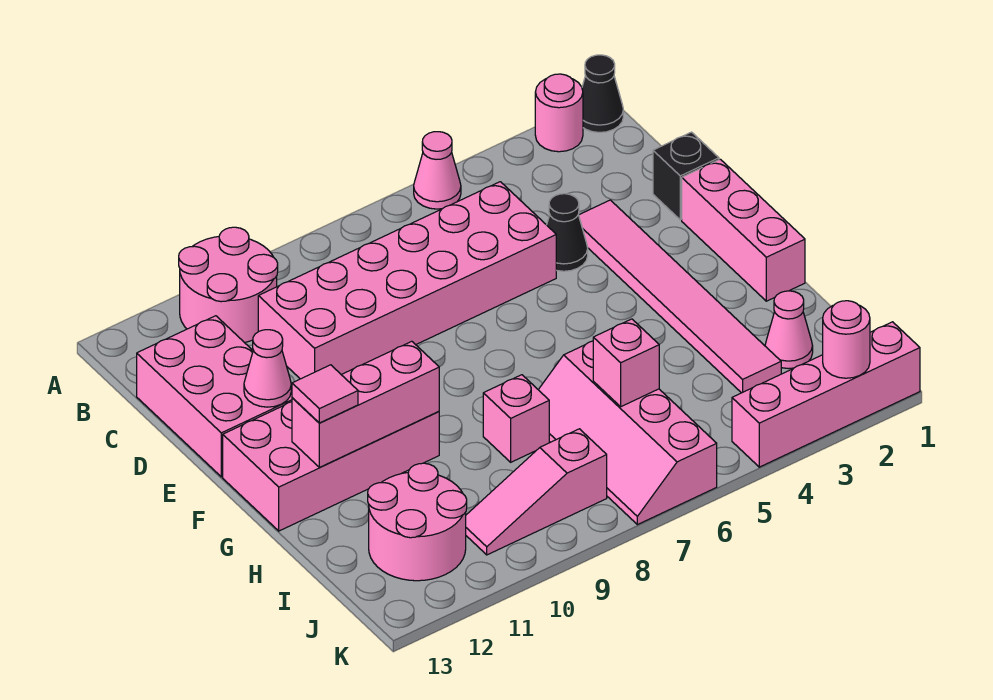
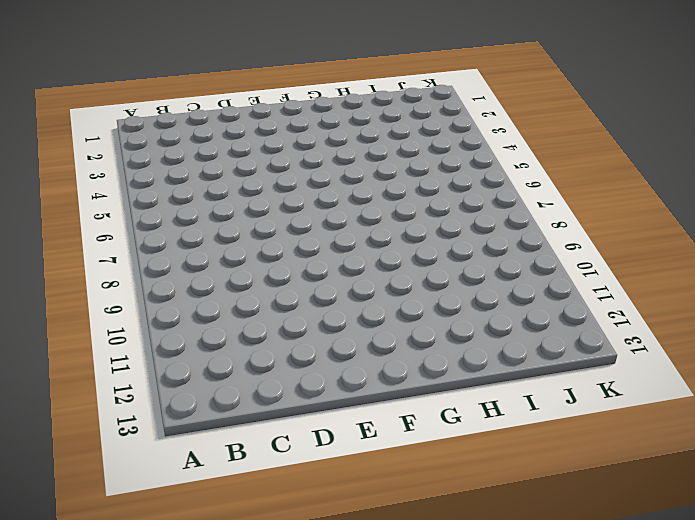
none -> black cone A1 level 1
none -> pink round brick A2 level 1
none -> pink cone A5 level 1

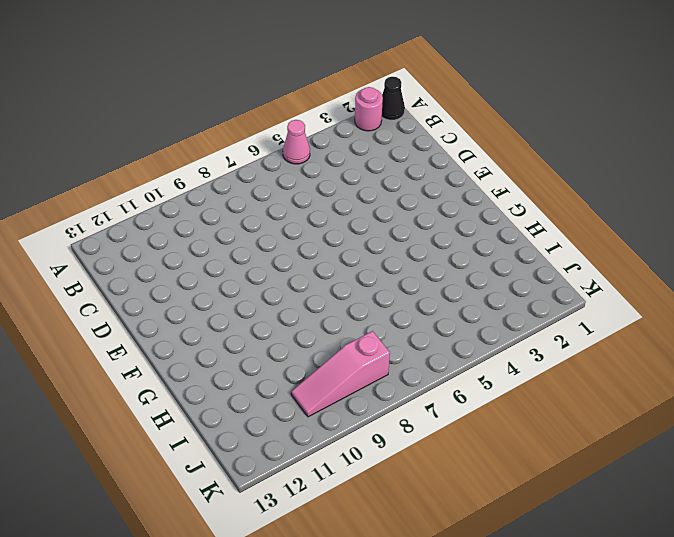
none -> pink round brick A10:B11 level 1
none -> pink brick C5:D10 level 1
none -> pink brick C12:E13 level 1

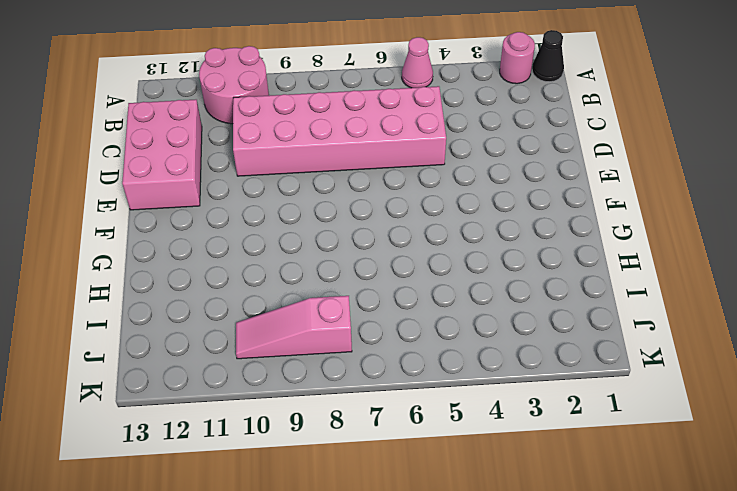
none -> black brick D1 level 1
none -> pink tile D3:I3 level 1
none -> black cone D4 level 1

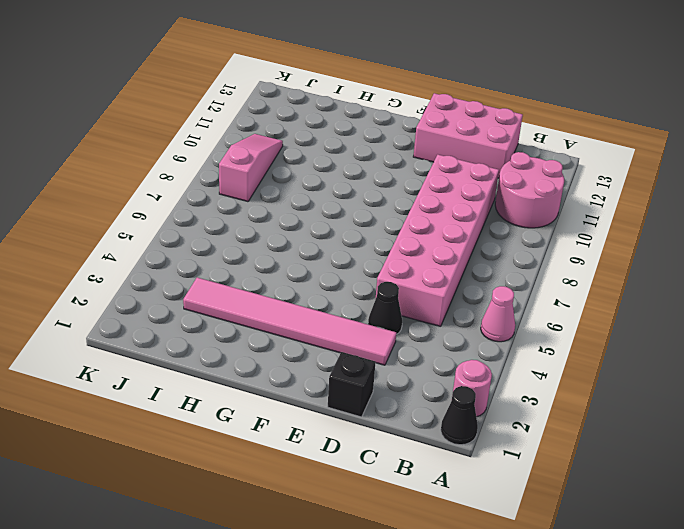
none -> pink brick E1:G1 level 1
none -> pink brick F10:G13 level 1
none -> pink slope H6:K7 level 1 top 6

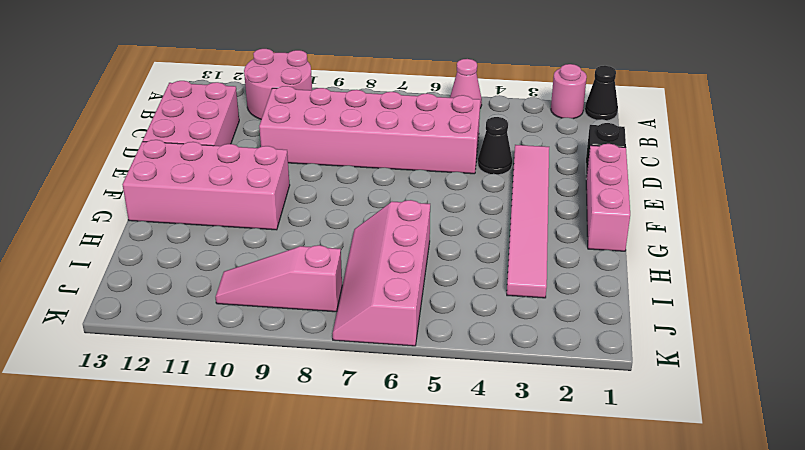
none -> pink brick H8 level 1
none -> pink cone I2 level 1
none -> pink round brick I11:J12 level 1

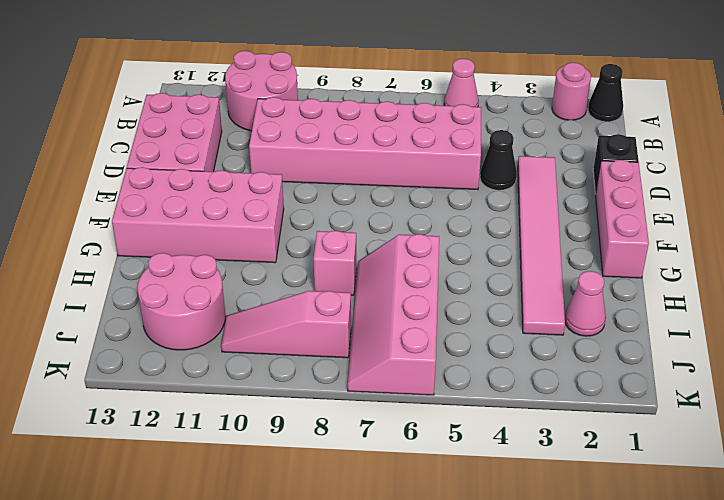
none -> pink brick K1:K4 level 1
none -> pink cone E12 level 2
none -> pink brick G10:G12 level 2

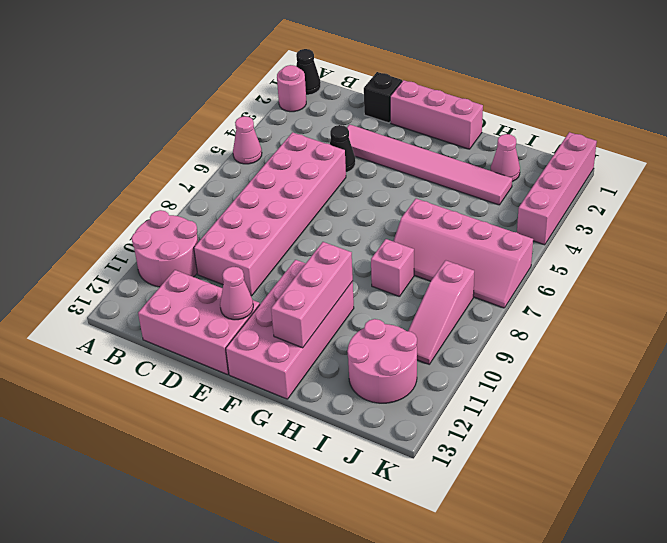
none -> pink brick I6 level 2
none -> pink round brick K2 level 2
none -> pink tile G12 level 3

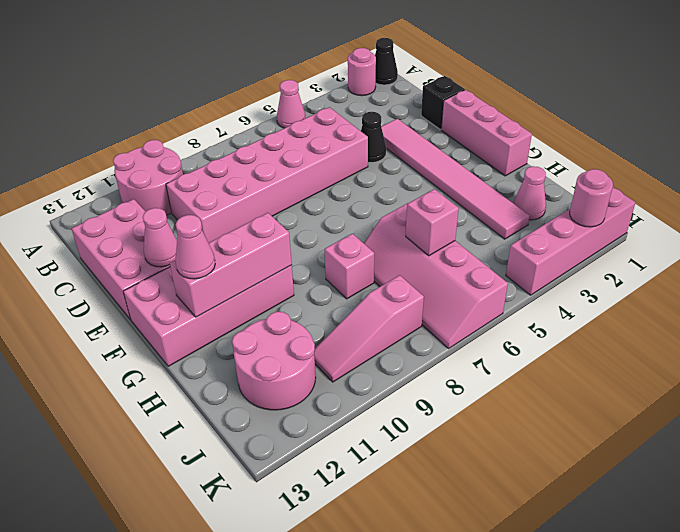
pink cone G12 level 3 -> pink tile G12 level 3

